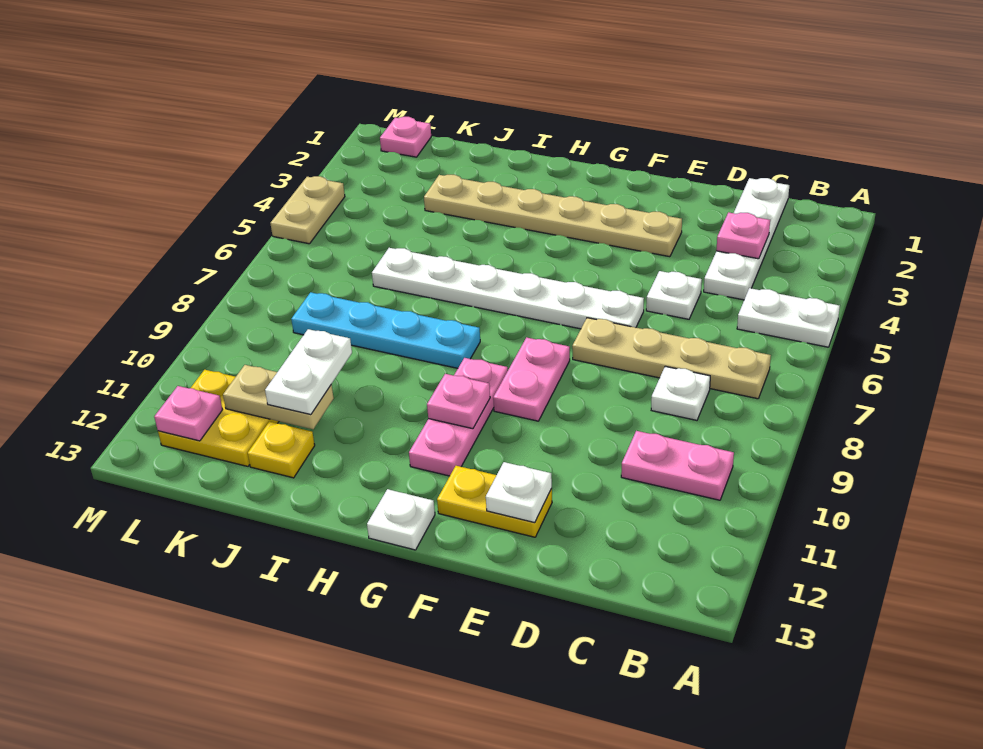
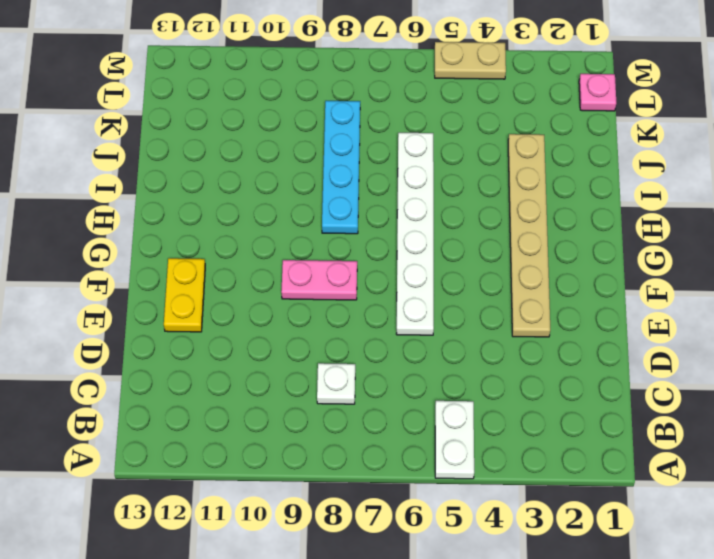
none -> tan plate B7:E7 level 1
none -> pink plate B10:C10 level 1
none -> white plate C1:C4 level 1

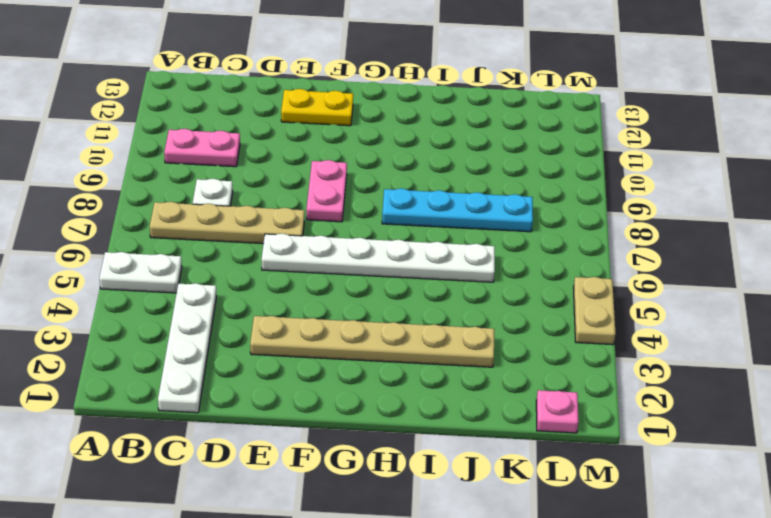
none -> white plate D5 level 1
none -> pink plate G9:G11 level 1
none -> white plate G13 level 1

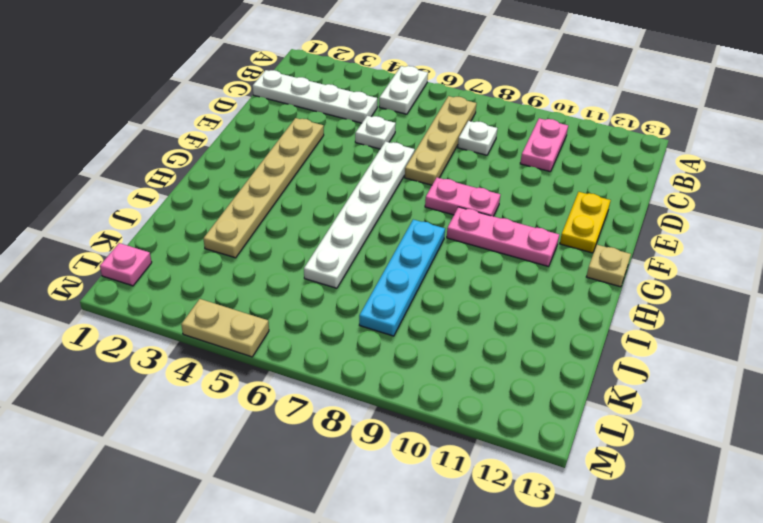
tan plate G13 level 1 -> white plate G13 level 1
none -> yellow plate J12 level 1
none -> yellow plate K11:L12 level 1
none -> pink plate C3 level 2

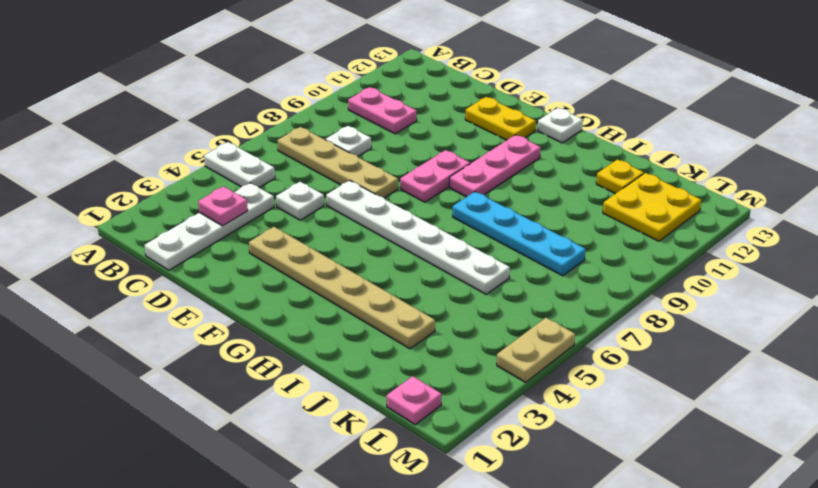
none -> white plate E12 level 2
none -> pink plate G10 level 2
none -> tan plate J11:K11 level 2

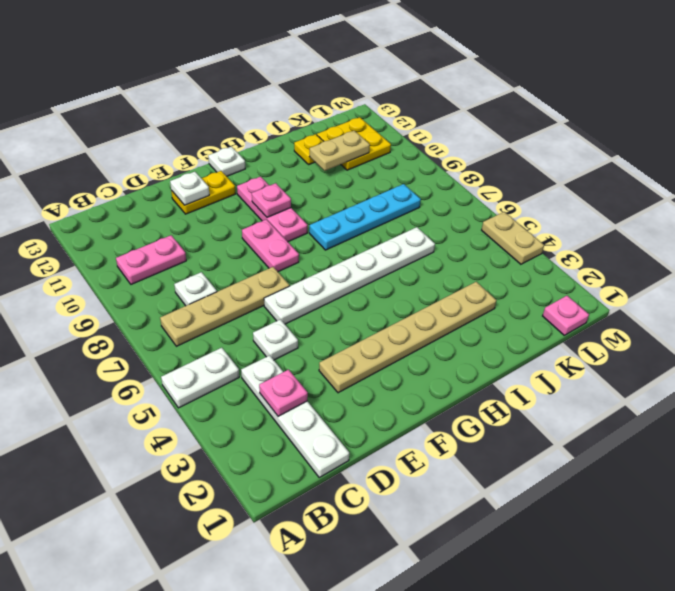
none -> pink plate L12 level 2
none -> white plate J10:J11 level 3

